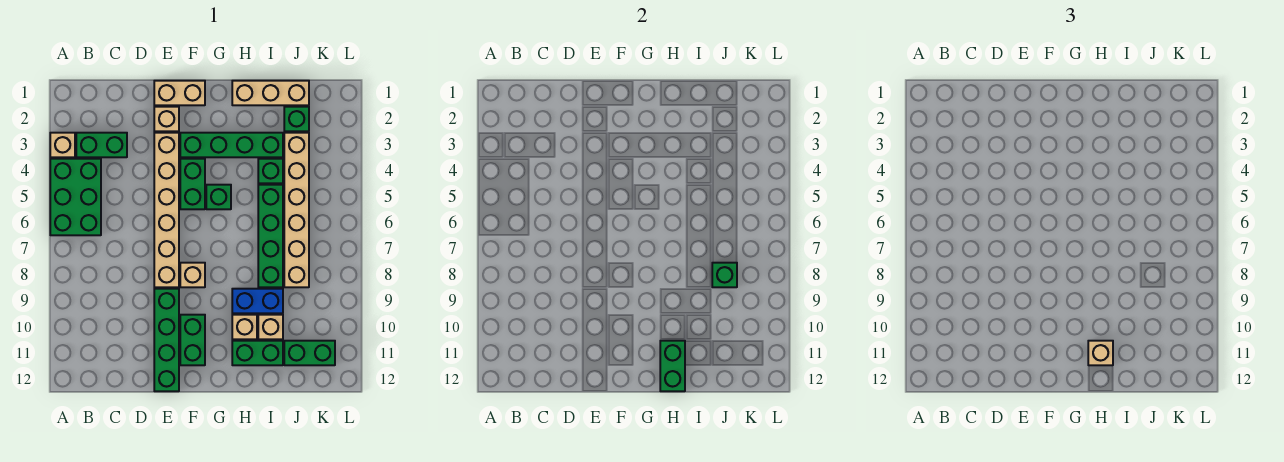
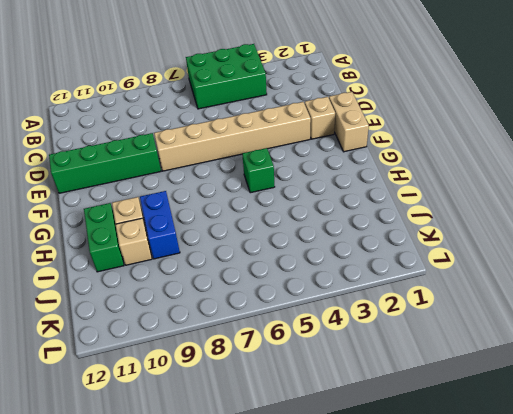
none -> tan brick A3 level 1
none -> green brick B3:C3 level 1
none -> green brick F3:I3 level 1

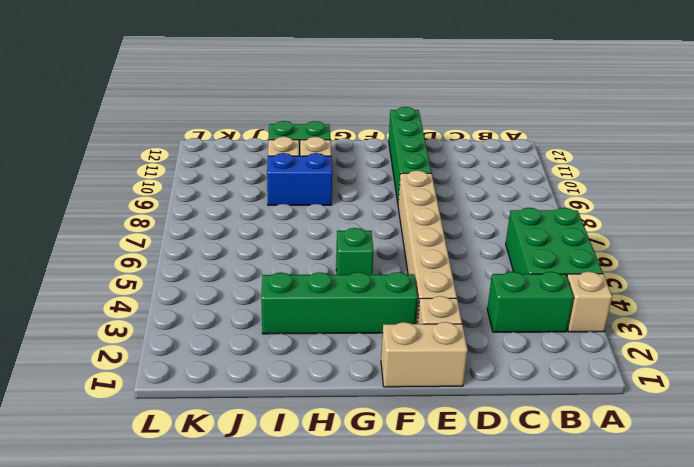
none -> green brick F4:F5 level 1
none -> tan brick F8 level 1
none -> green brick F10:F11 level 1

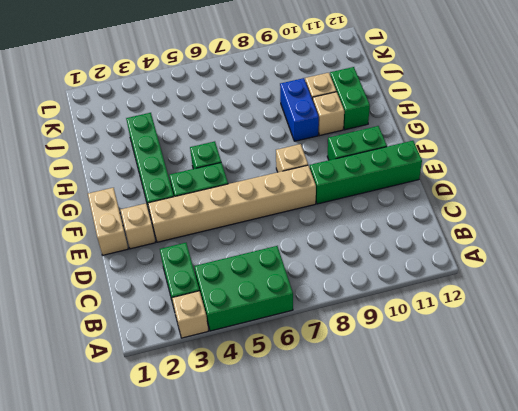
none -> tan brick H1:J1 level 1
none -> green brick I4 level 1
none -> green brick I5:I8 level 1

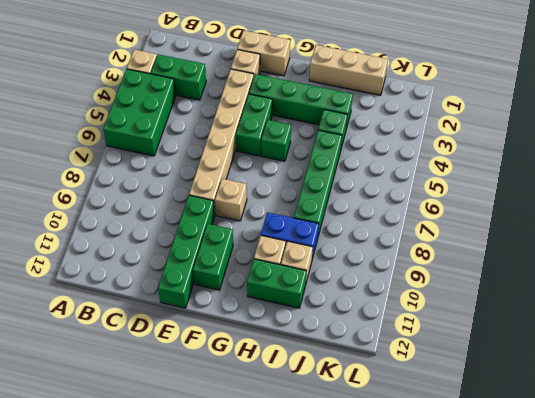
none -> green brick J2 level 1
none -> tan brick J3:J8 level 1
none -> green brick J11:K11 level 1

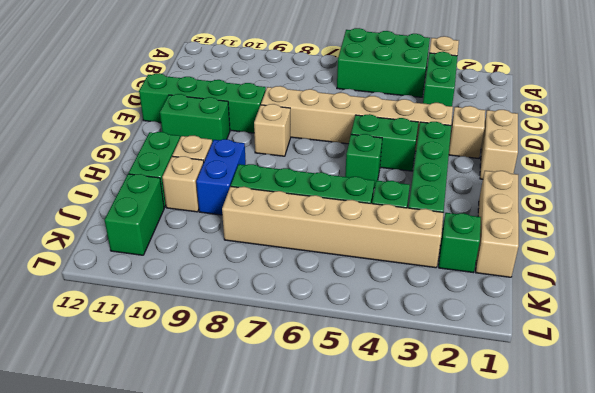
none -> green brick H11:H12 level 2
none -> green brick J8 level 2
none -> tan brick H11 level 3

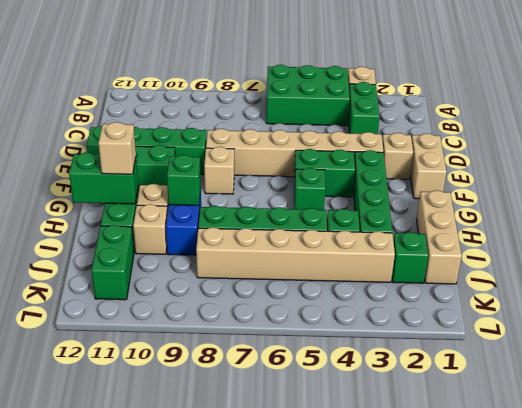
green brick H9 level 2 -> green brick J8 level 2

